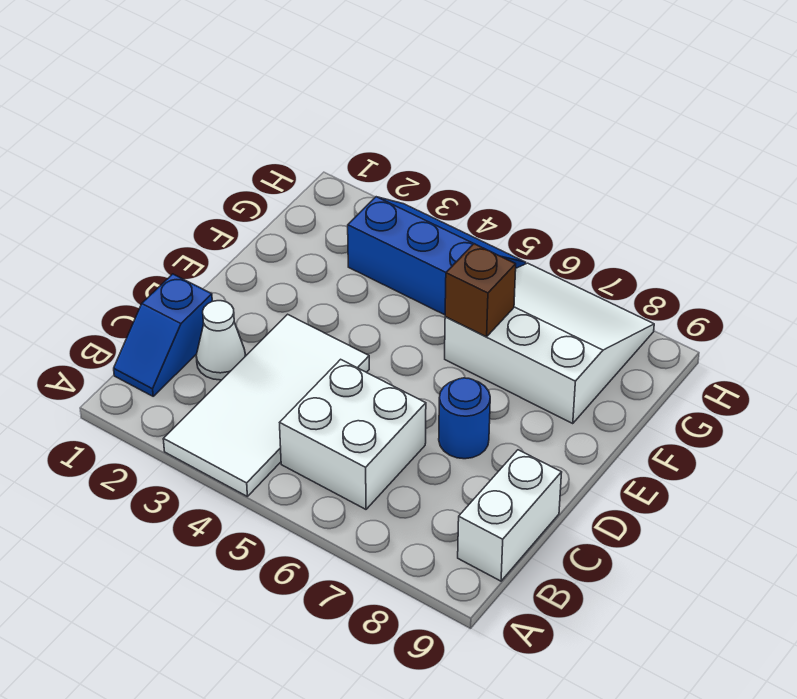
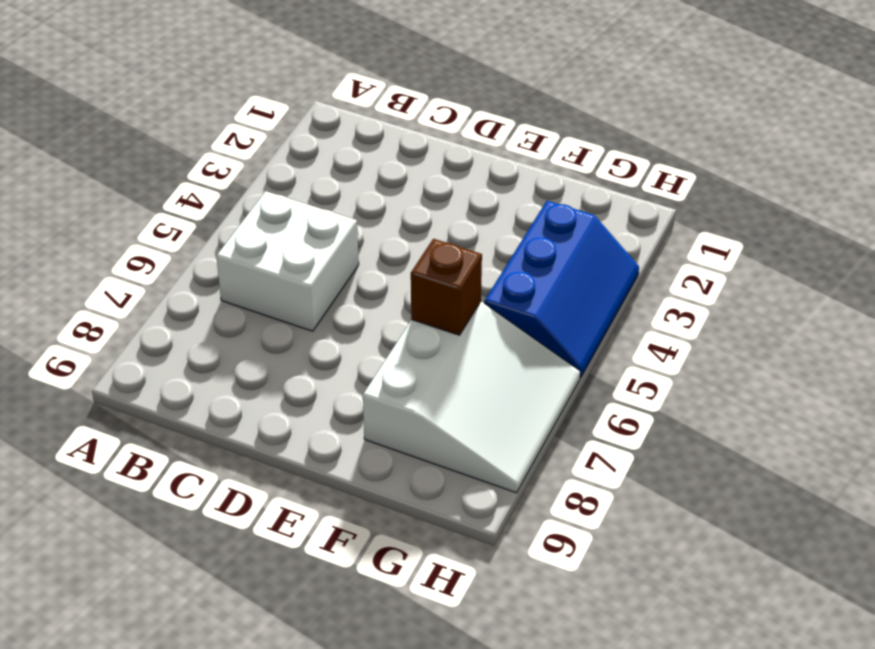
none -> white tile A3:D4 level 1
none -> blue slope B1:C1 level 1 top C

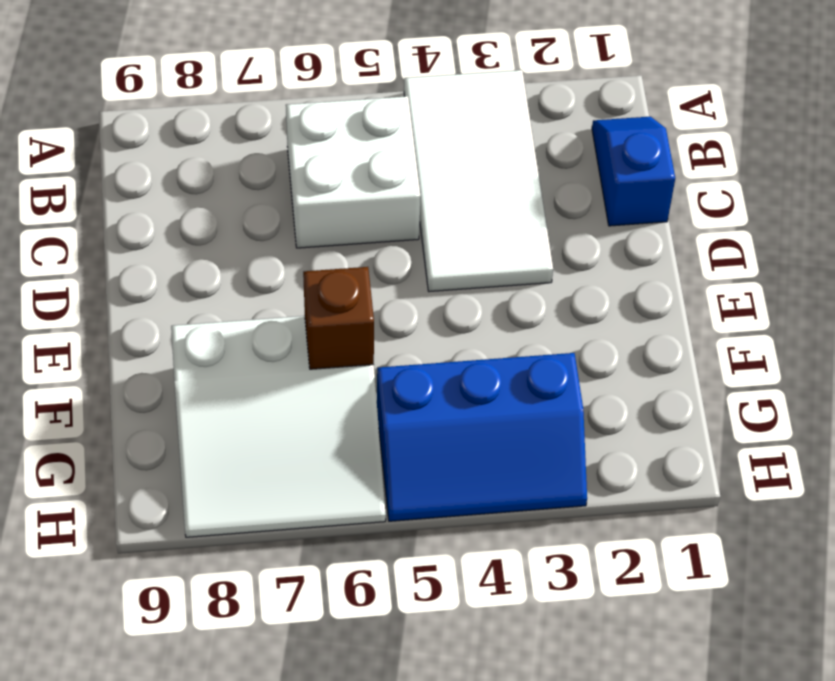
none -> white brick B9:C9 level 1
none -> white cone C2 level 1

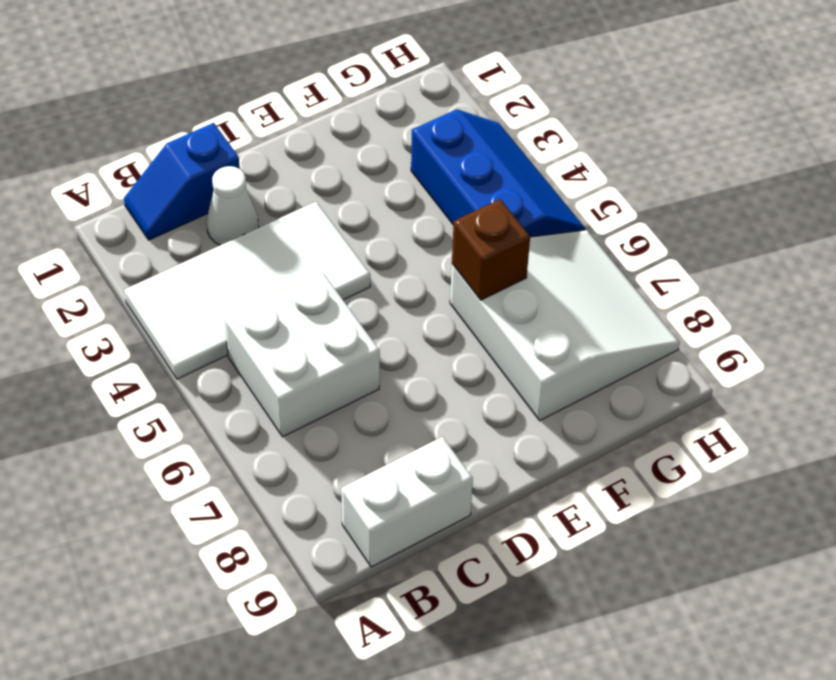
none -> blue round brick D7 level 1

